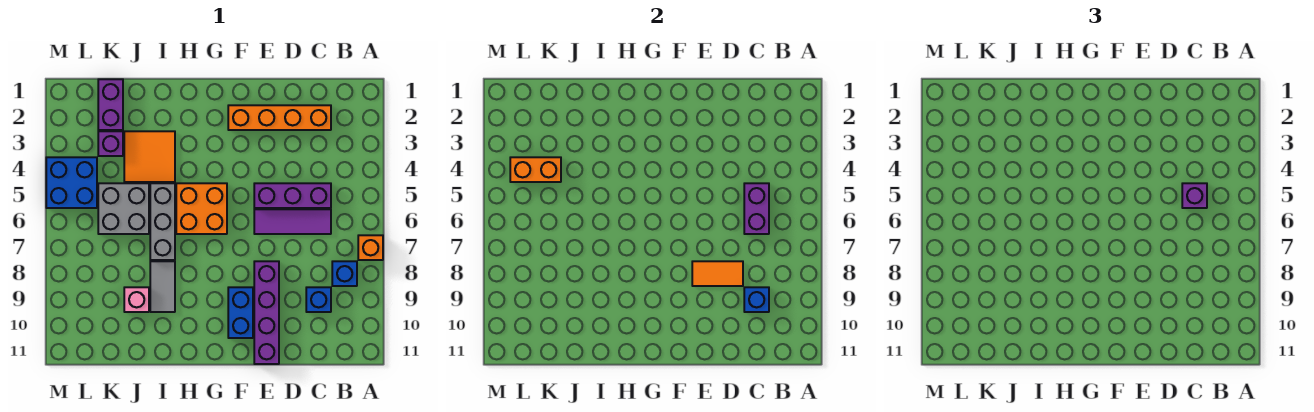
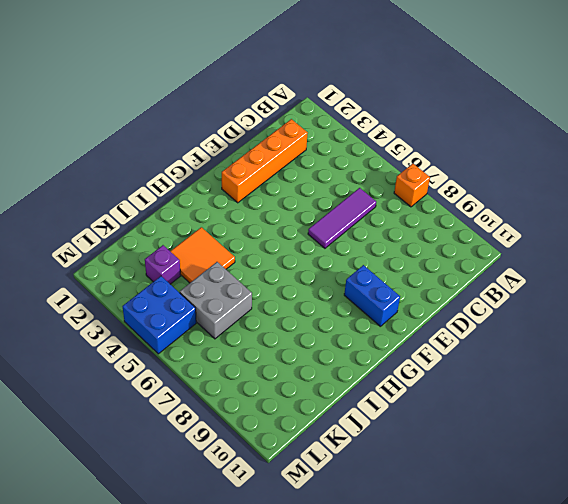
none -> blue brick B8 level 1
none -> purple brick C5:E5 level 1
none -> blue brick C9 level 1

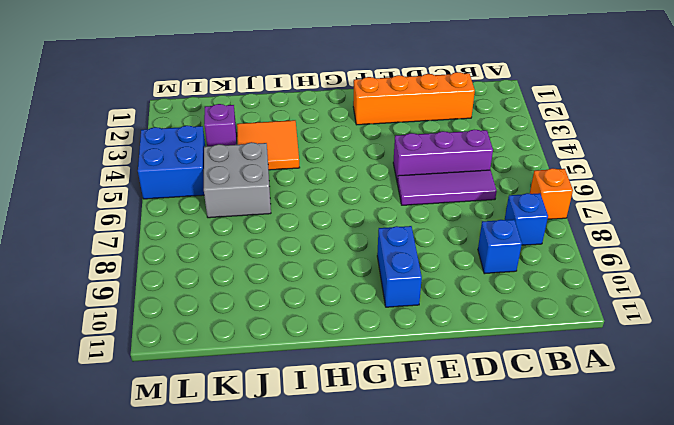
none -> purple brick E8:E11 level 1
none -> orange brick G5:H6 level 1
none -> grey brick I5:I7 level 1

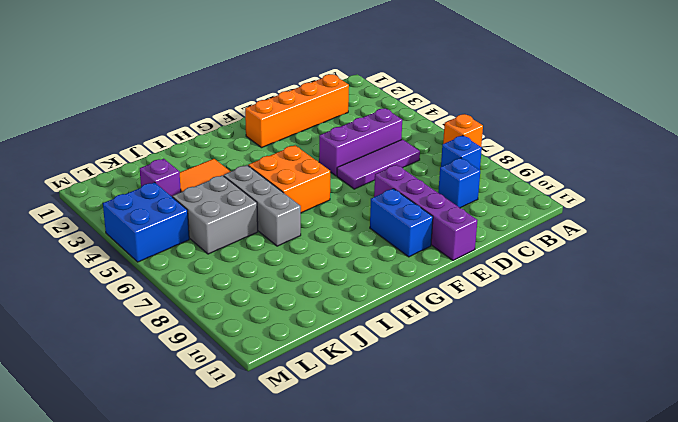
none -> grey tile I8:I9 level 1
none -> pink brick J9 level 1
none -> purple brick K1:K2 level 1

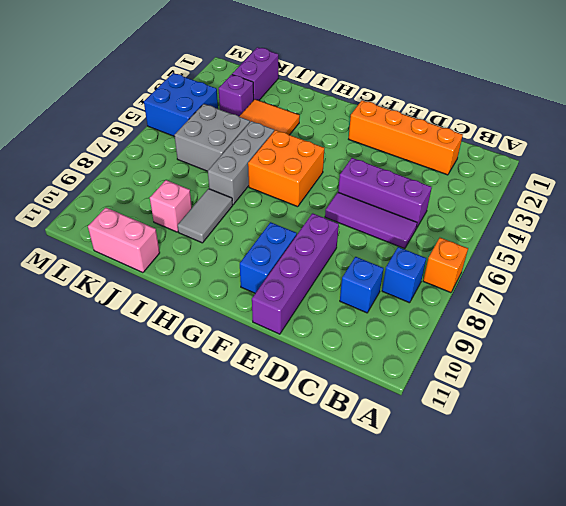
pink brick J11:K11 level 1 -> none
none -> purple brick C5:C6 level 2
none -> blue brick C9 level 2
none -> orange tile D8:E8 level 2

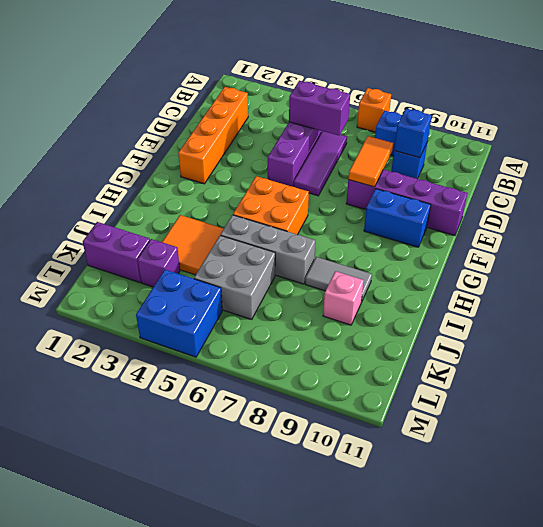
none -> orange brick K4:L4 level 2
none -> purple brick C5 level 3

